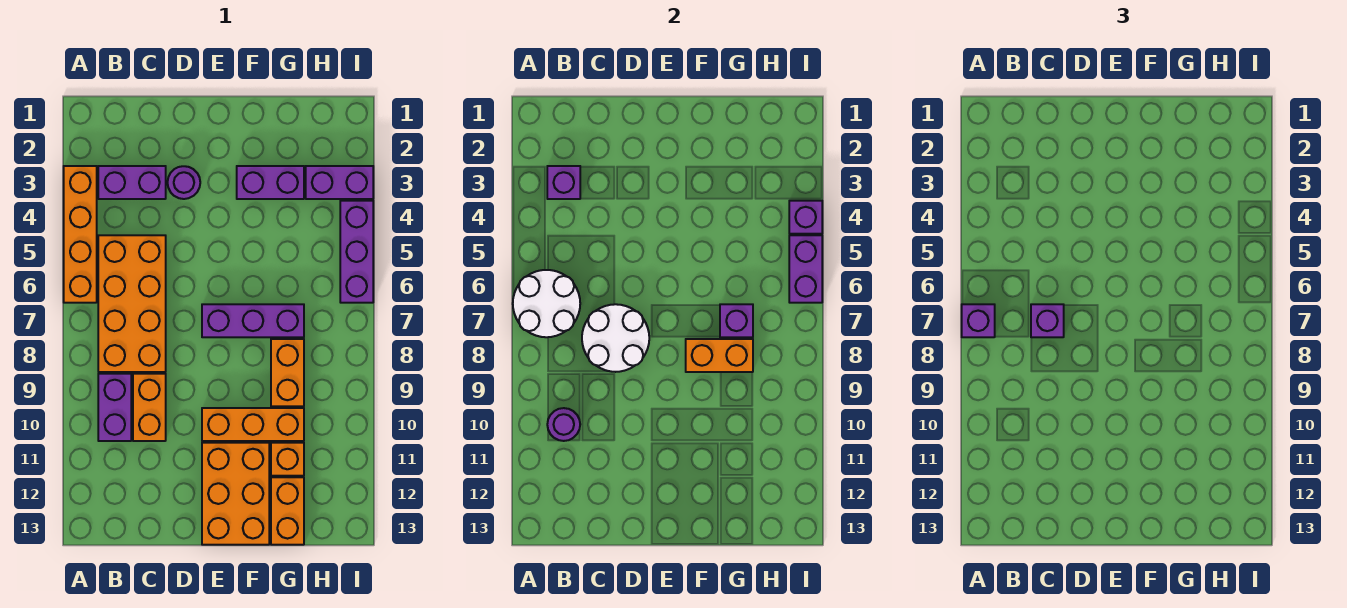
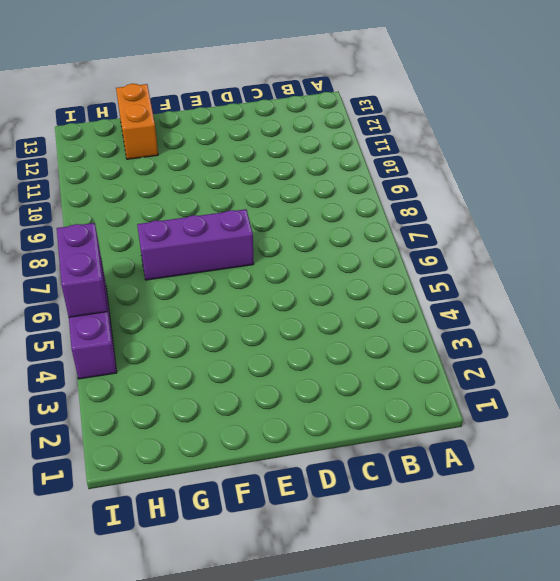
none -> orange brick A3:A6 level 1
none -> purple brick B3:C3 level 1
none -> orange brick B5:C8 level 1

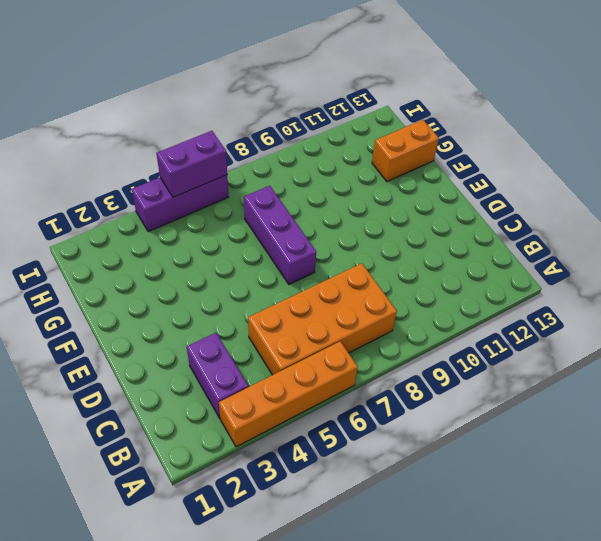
none -> purple brick B9:B10 level 1
none -> orange brick C9:C10 level 1
none -> purple round brick D3 level 1

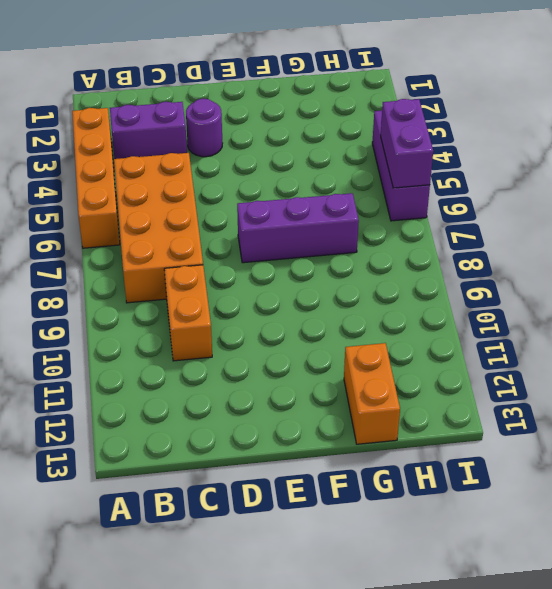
none -> purple brick B9:B10 level 1
none -> orange brick E10:G10 level 1
none -> orange brick E11:F13 level 1

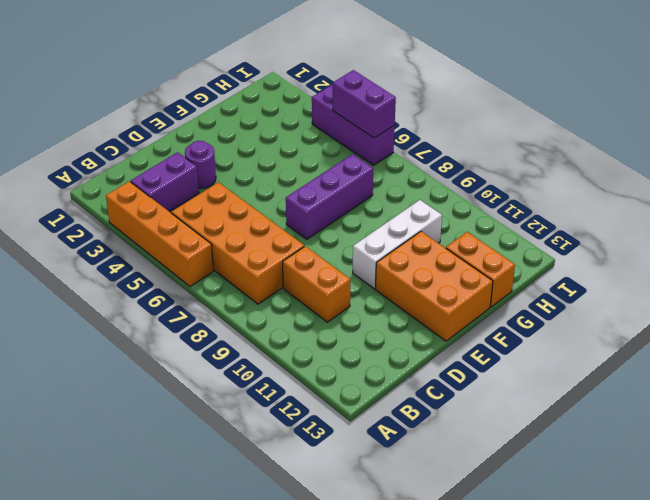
white brick E10:G10 level 1 -> orange brick E10:G10 level 1
none -> purple brick B9:B10 level 1
none -> purple brick F3:G3 level 1
none -> orange brick G8:G9 level 1

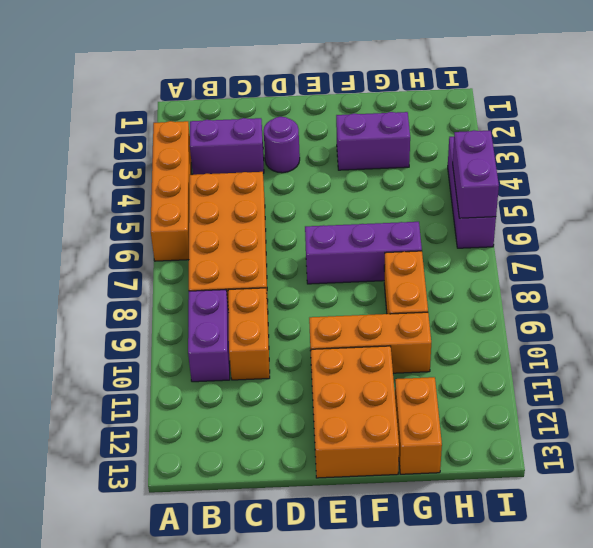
none -> orange brick G11 level 1
none -> purple brick H3:I3 level 1
none -> white round brick A6:B7 level 2

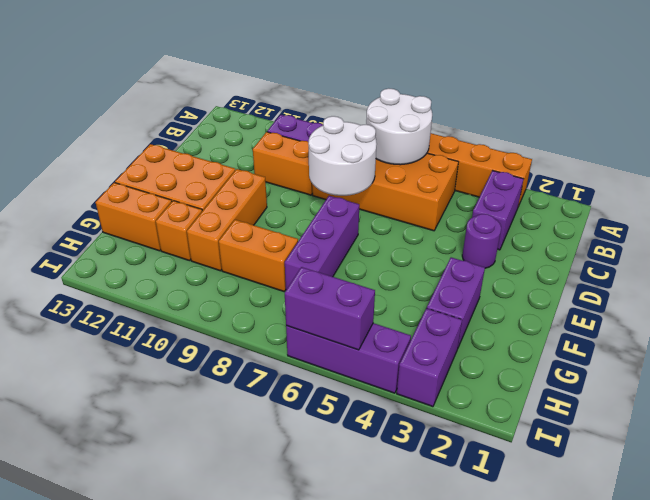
none -> purple brick B3 level 2
none -> purple round brick B10 level 2
none -> orange brick F8:G8 level 2

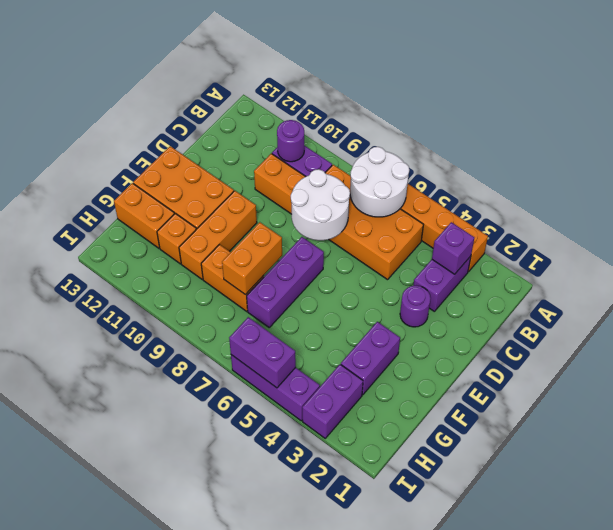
none -> purple brick G7 level 2
none -> purple brick I4 level 2
none -> purple brick A7 level 3

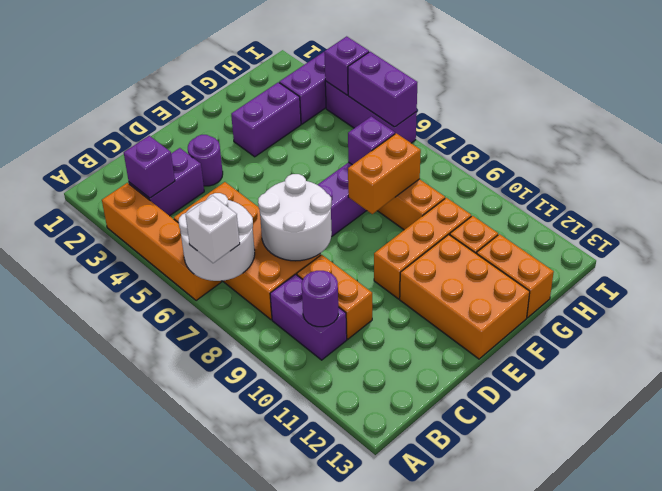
white brick A7 level 3 -> purple brick A7 level 3
none -> purple brick C7 level 3

